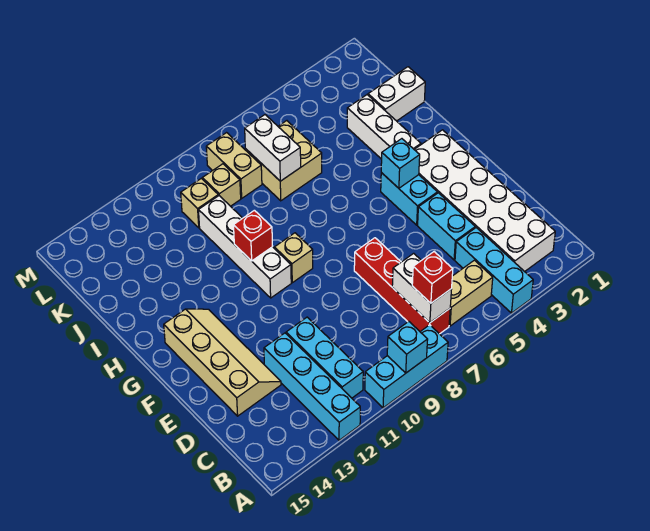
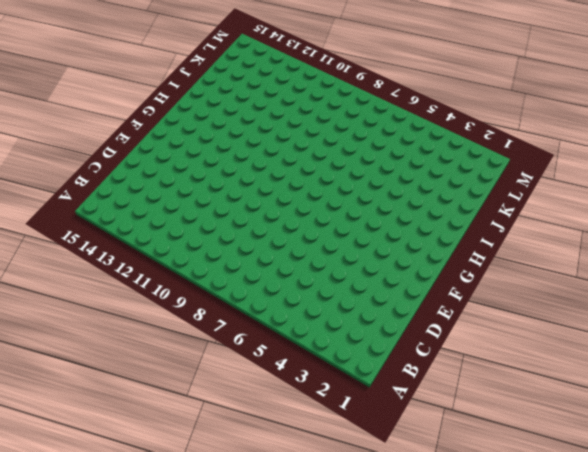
none -> cyan brick A4:C4 level 1
none -> cyan brick A8:A10 level 1
none -> cyan brick A12:D12 level 1

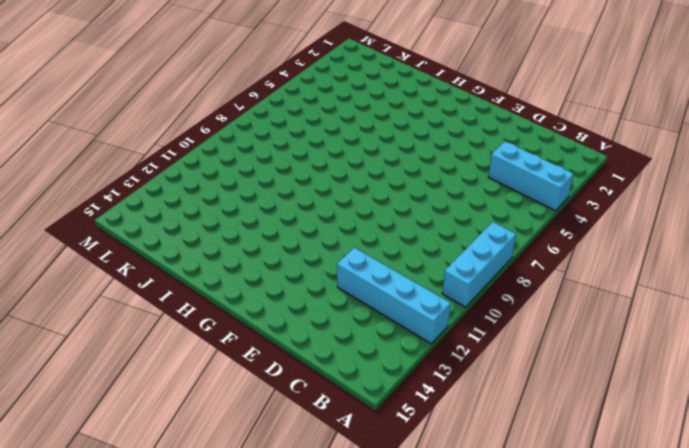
none -> white brick B2:G3 level 1
none -> tan brick B5:B6 level 1
none -> red brick B7:E7 level 1

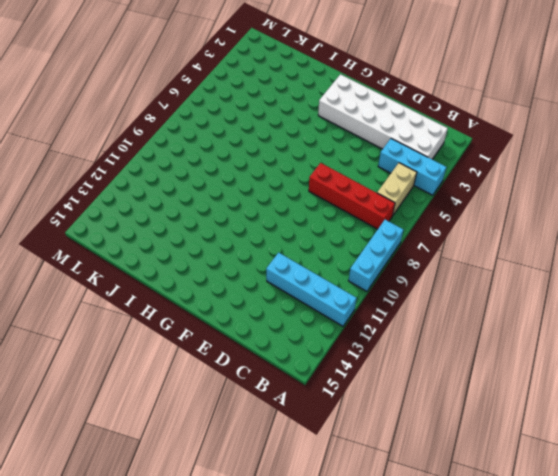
none -> cyan brick B11:D11 level 1
none -> cyan brick D4:E4 level 1
none -> tan slope D13:G14 level 1 top 14

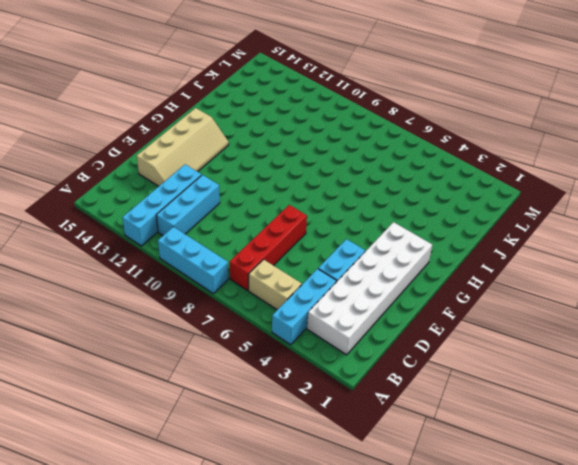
none -> cyan brick F4:G4 level 1
none -> tan brick G9 level 1
none -> white brick G10:J10 level 1

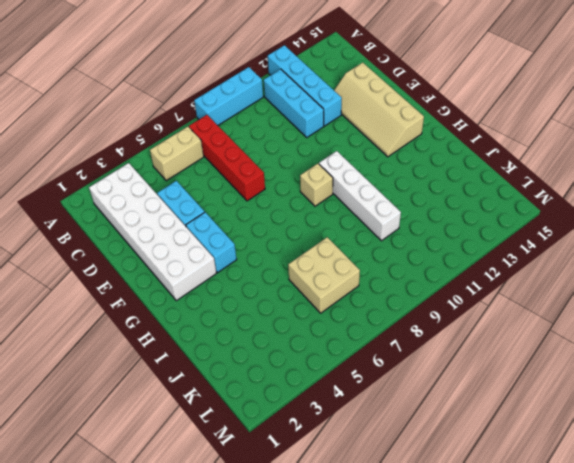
none -> cyan brick A4:C4 level 1
none -> white brick H3:J3 level 1
none -> white brick J1:J2 level 1

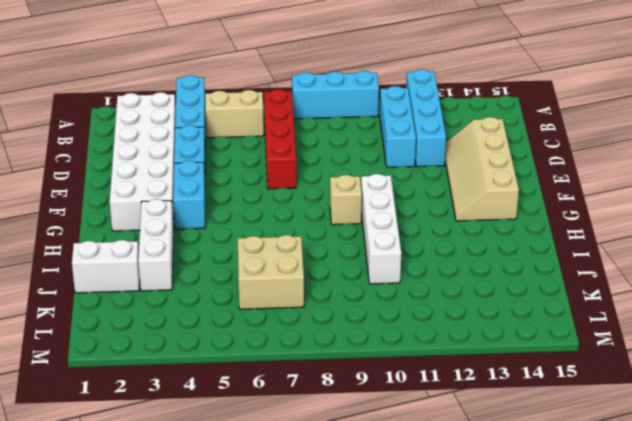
none -> tan brick K8:L8 level 1
none -> tan brick K9 level 1
none -> tan brick K10 level 1

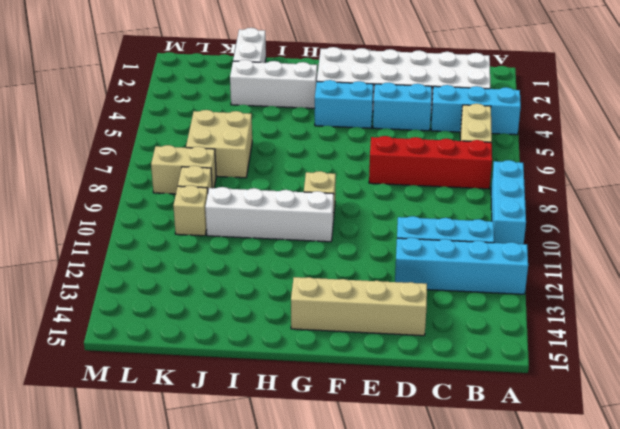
none -> cyan brick A9 level 2
none -> white brick B7:C7 level 2
none -> cyan brick G4 level 2

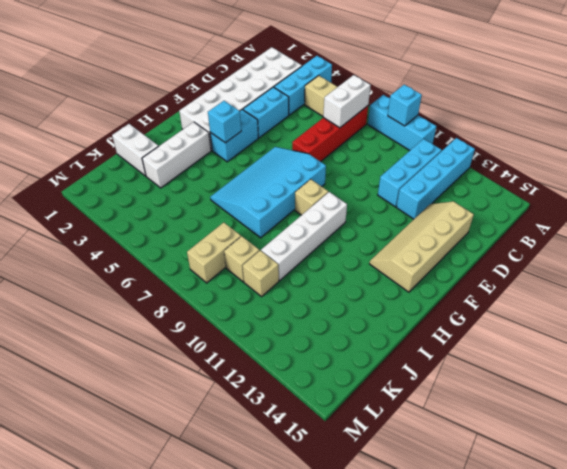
cyan slope F6:I8 level 1 top 8 -> none
none -> tan brick J6:K7 level 1
none -> red brick H10 level 2
none -> white brick J7:K7 level 2

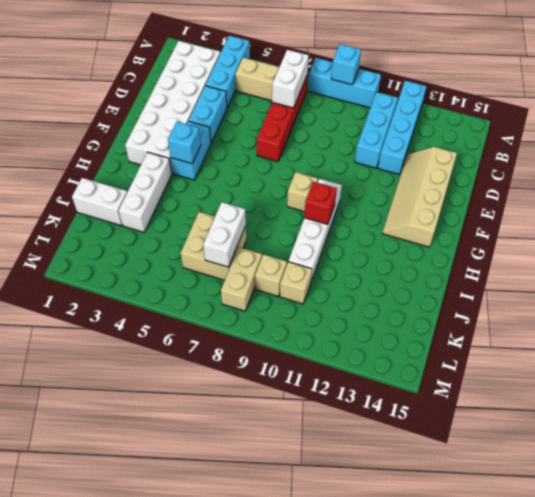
none -> red brick B7 level 3

